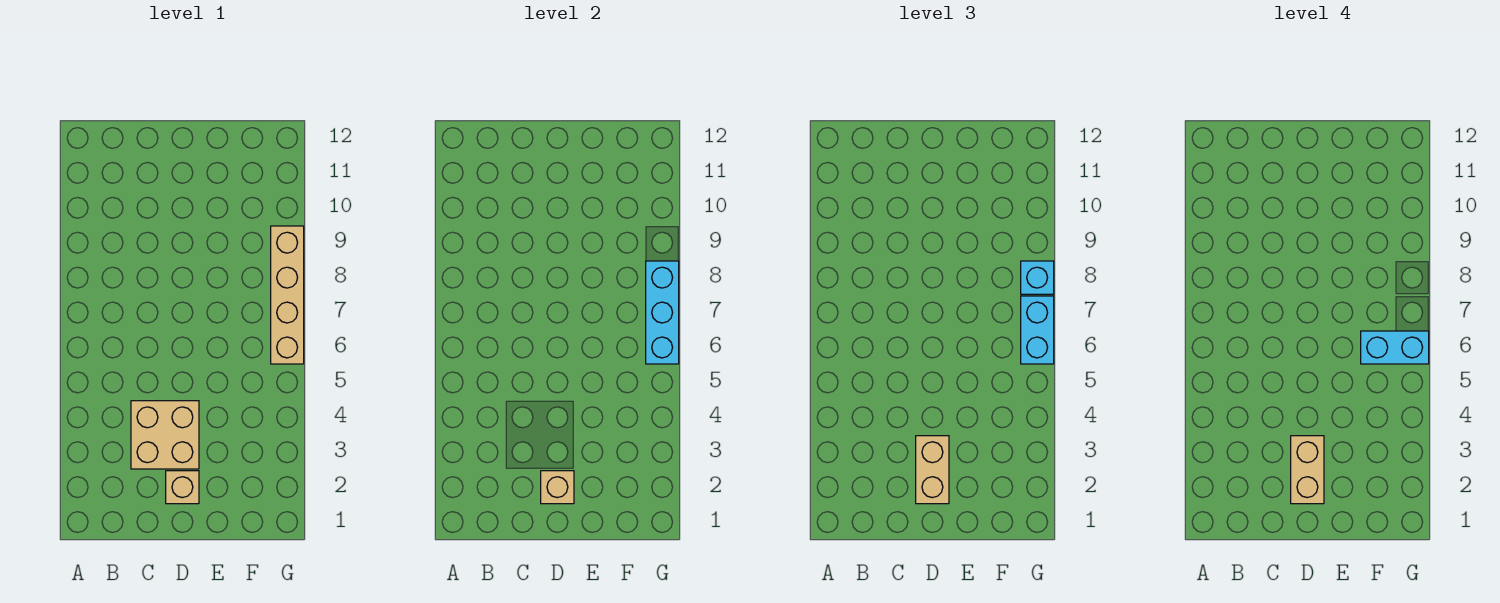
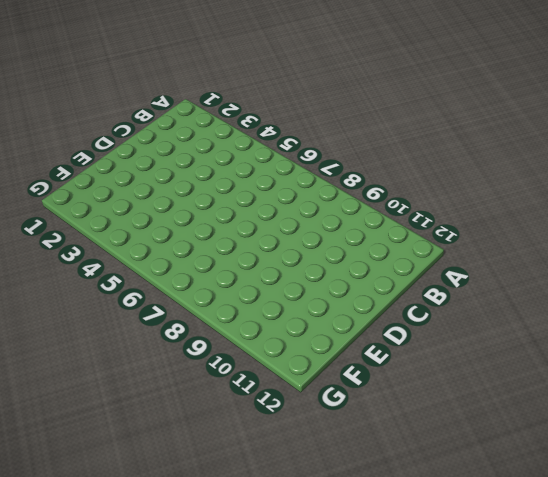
none -> tan brick C3:D4 level 1
none -> tan brick D2 level 1

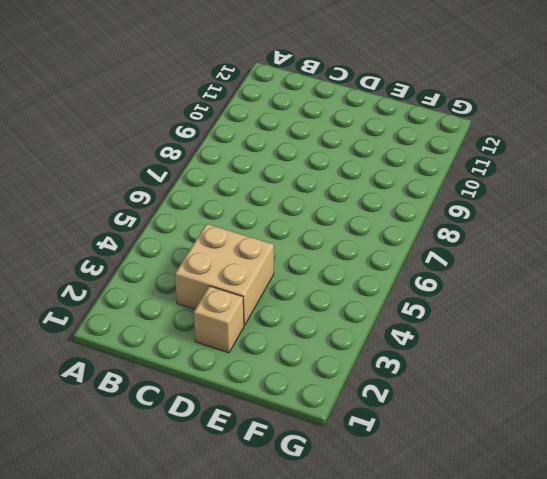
none -> tan brick G6:G9 level 1
none -> tan brick D2 level 2

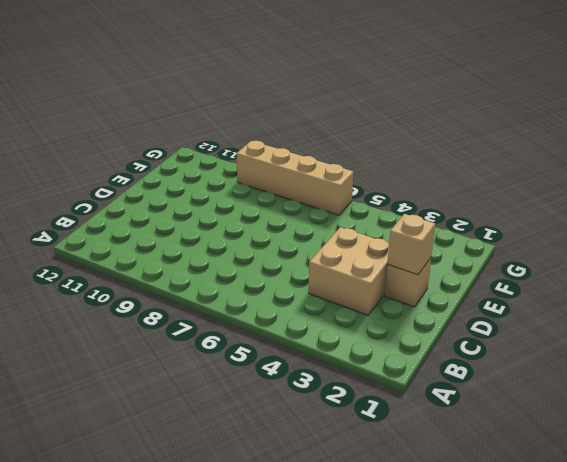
none -> cyan brick G6:G8 level 2
none -> tan brick D2:D3 level 3

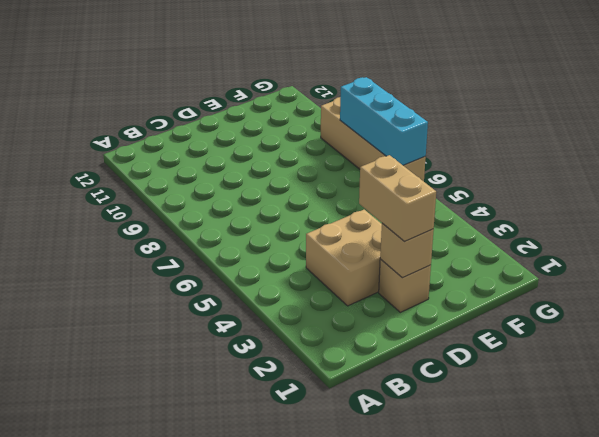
none -> cyan brick G6:G7 level 3
none -> cyan brick G8 level 3

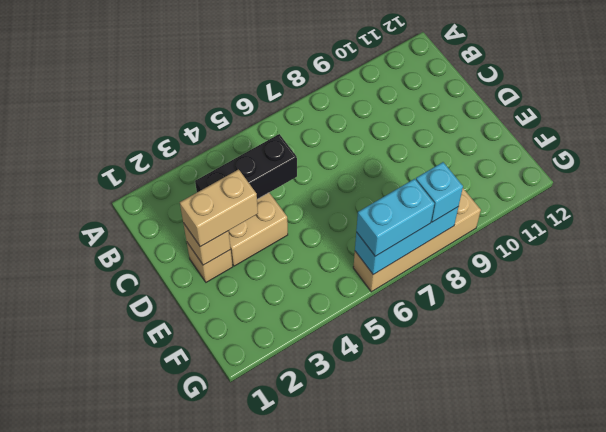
black brick C3:C5 level 2 -> none
none -> tan brick D2:D3 level 4
none -> cyan brick F6:G6 level 4

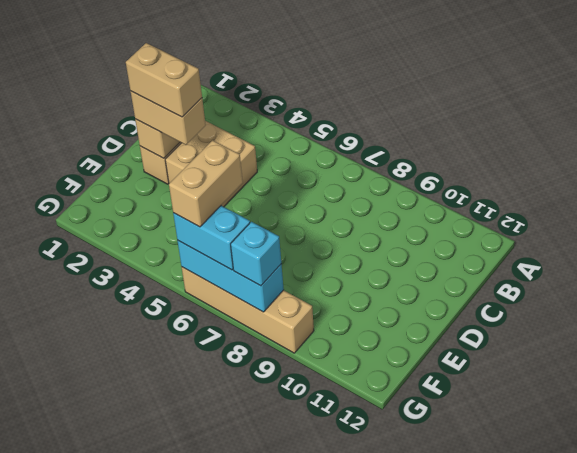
tan brick F6:G6 level 4 -> cyan brick F6:G6 level 4

